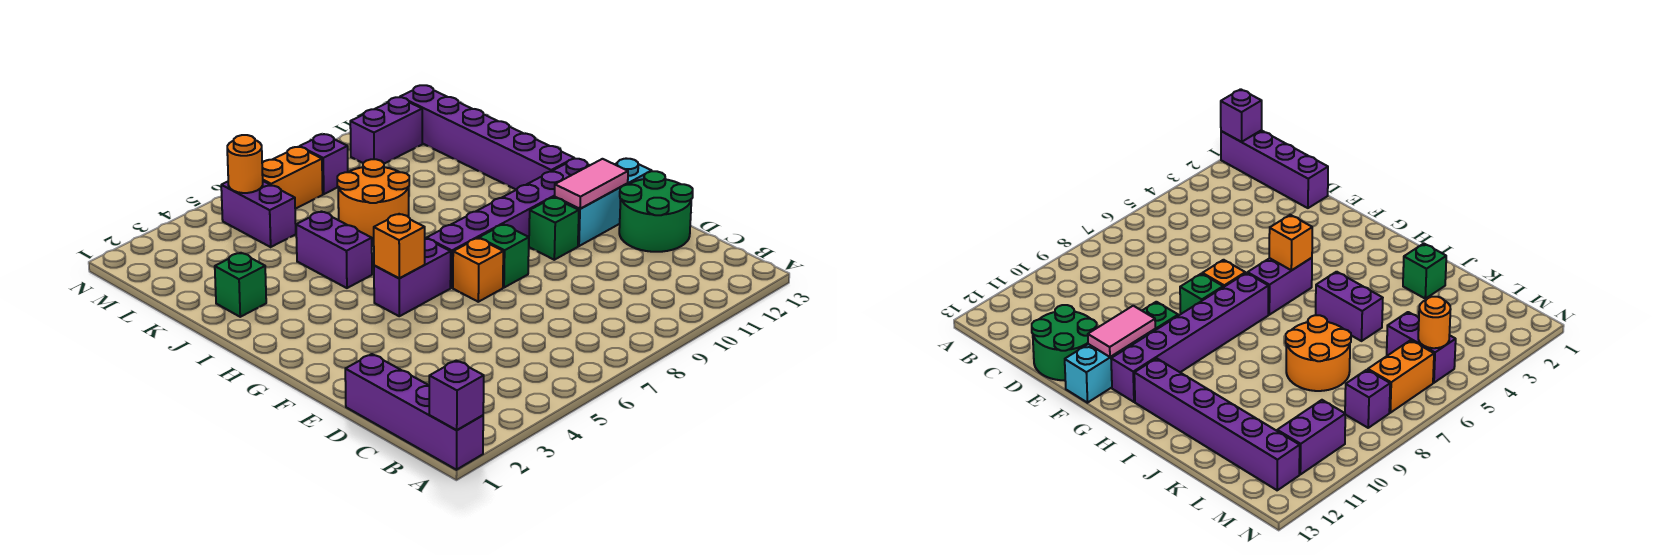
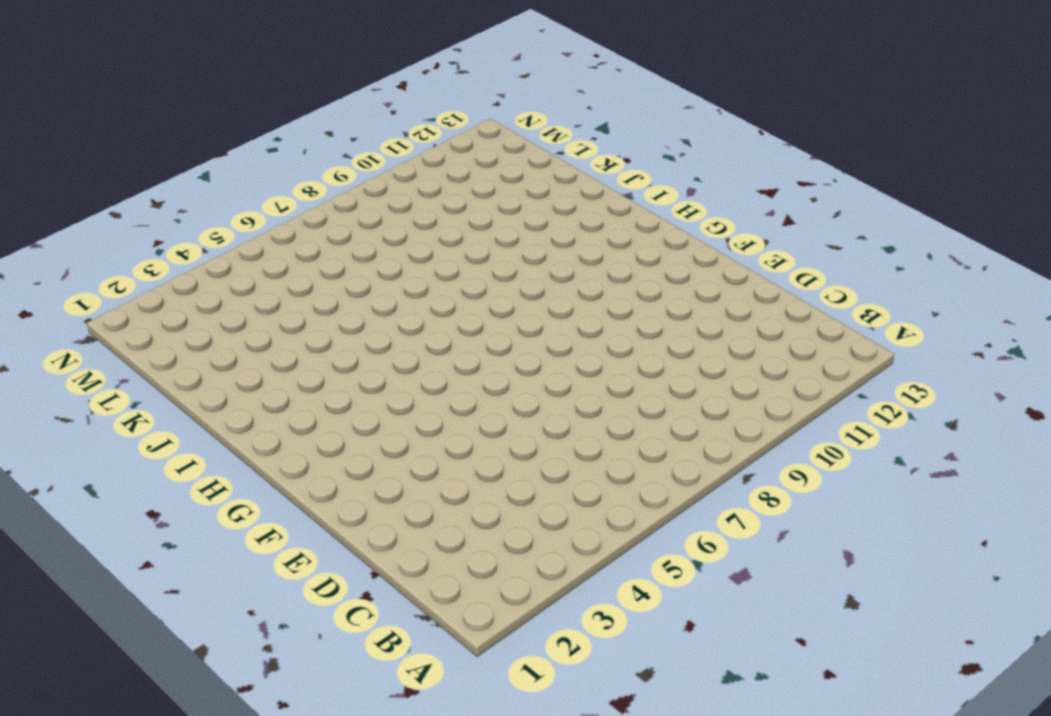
none -> purple brick A1:D1 level 1
none -> green round brick D12:E13 level 1
none -> orange brick F7 level 1

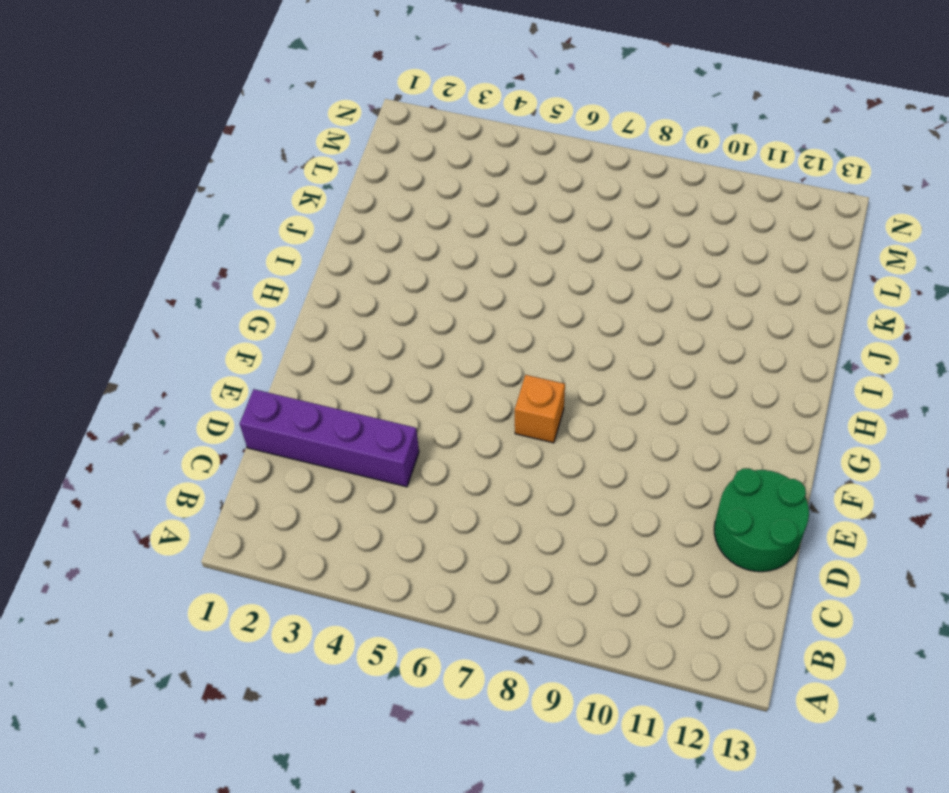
purple brick D1:D4 level 1 -> purple brick A1:D1 level 1
none -> green brick F8 level 1
none -> green brick F10 level 1
none -> cyan brick F11:F13 level 1

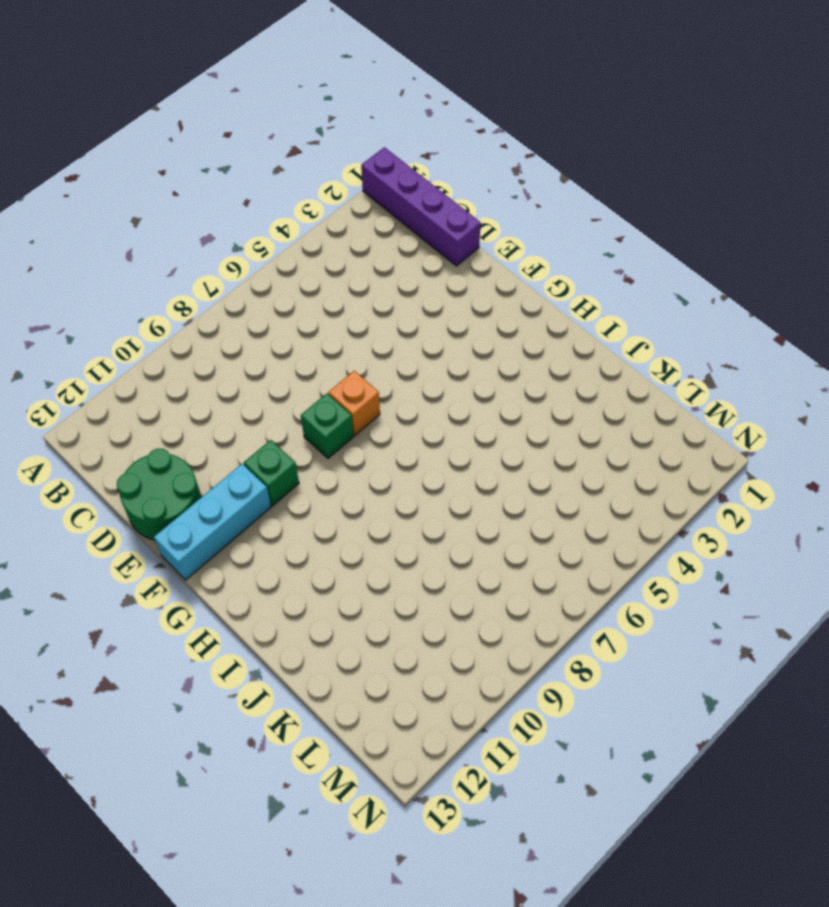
none -> purple brick G5:G6 level 1
none -> purple brick G7:G12 level 1
none -> purple brick H12:M12 level 1

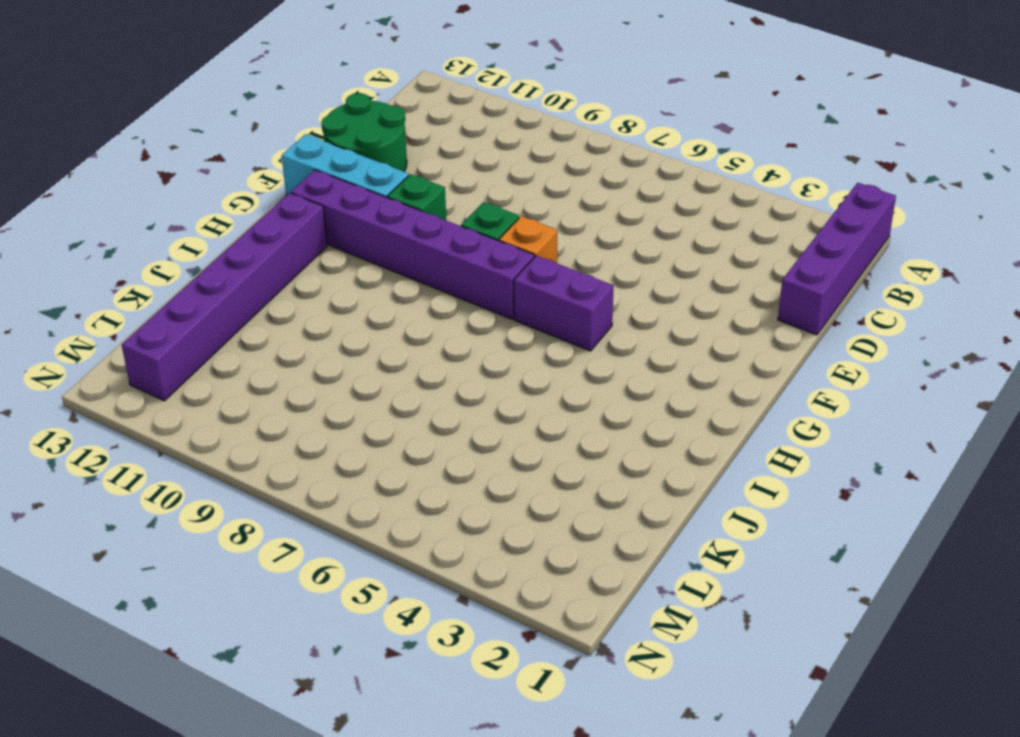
none -> purple brick I5:J5 level 1
none -> green brick J2 level 1
none -> orange round brick J7:K8 level 1

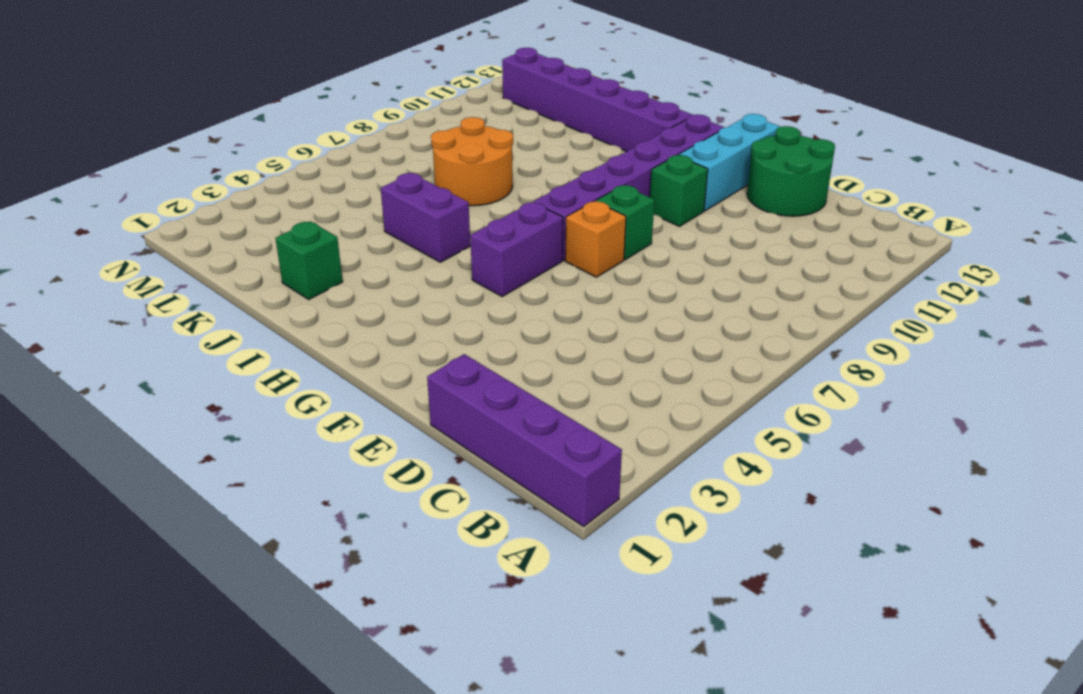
none -> purple brick L5:M5 level 1
none -> orange brick M6:M7 level 1
none -> purple brick M8 level 1

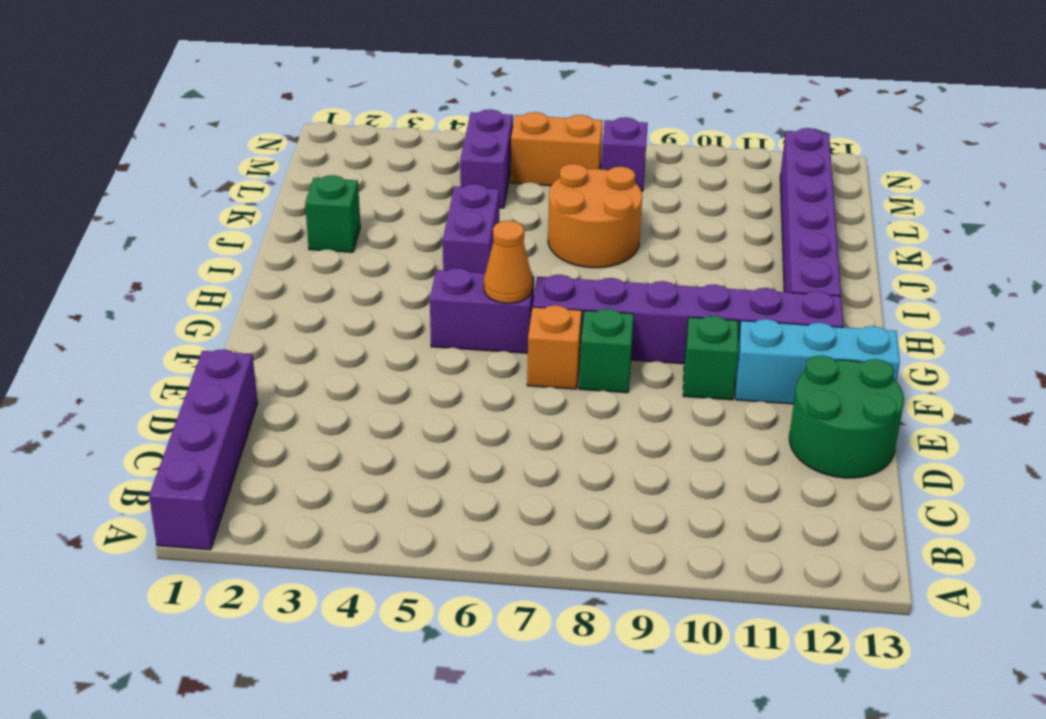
orange cone G6 level 2 -> none
none -> purple brick M10:M11 level 1
none -> purple brick A1 level 2
none -> pink tile F11:F12 level 2

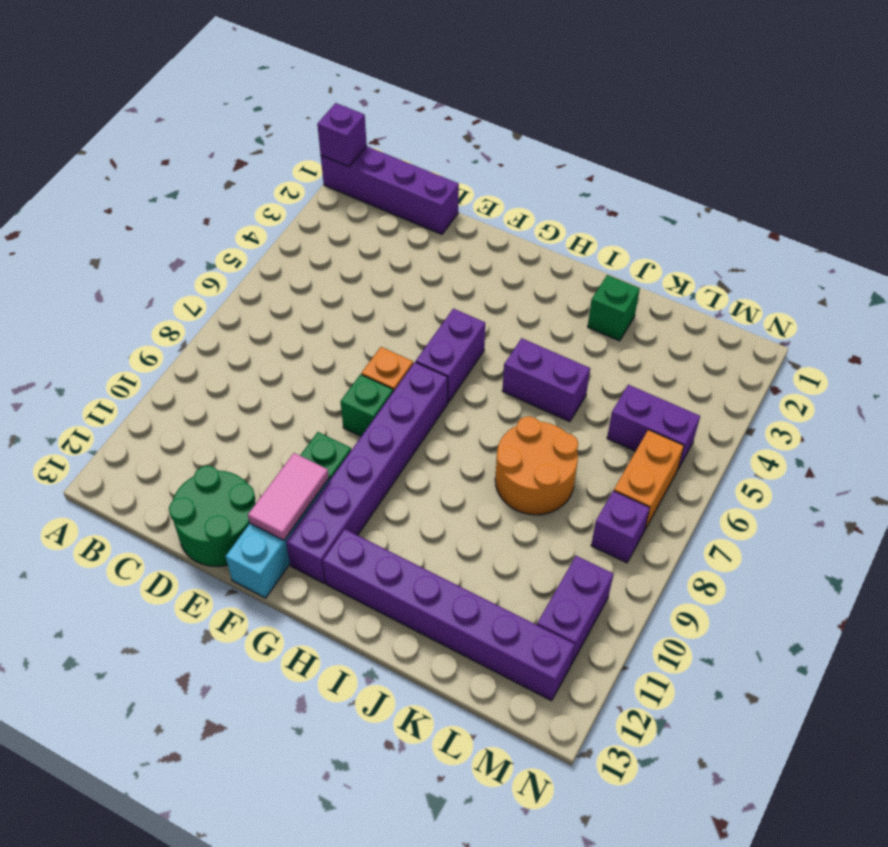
none -> orange brick G5 level 2
none -> orange round brick M5 level 2

